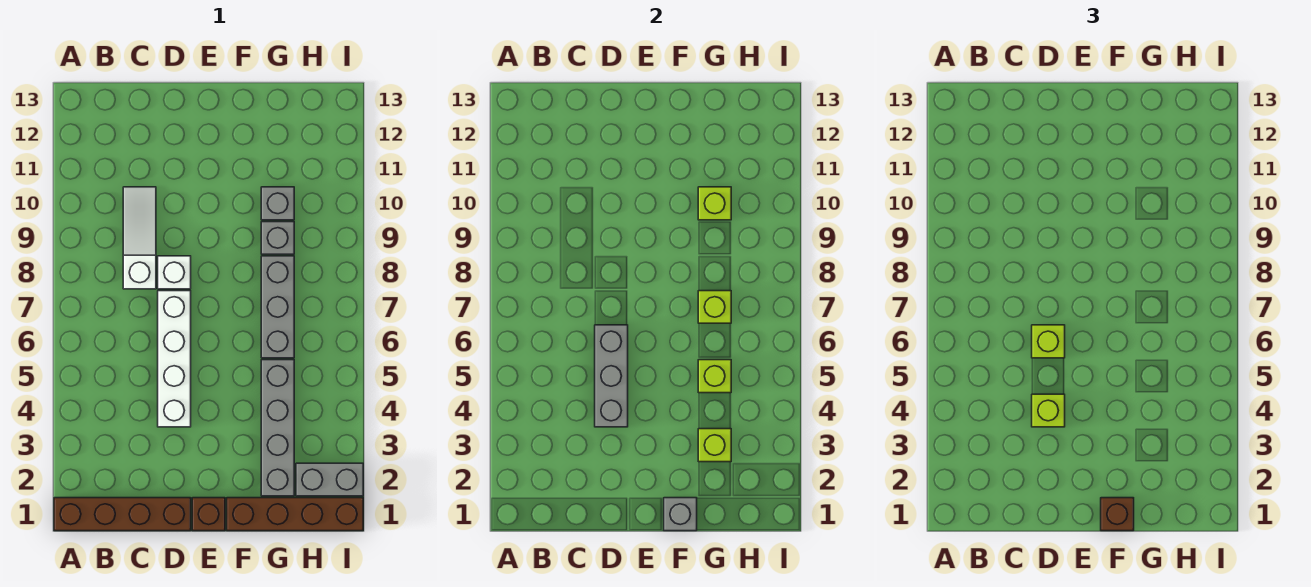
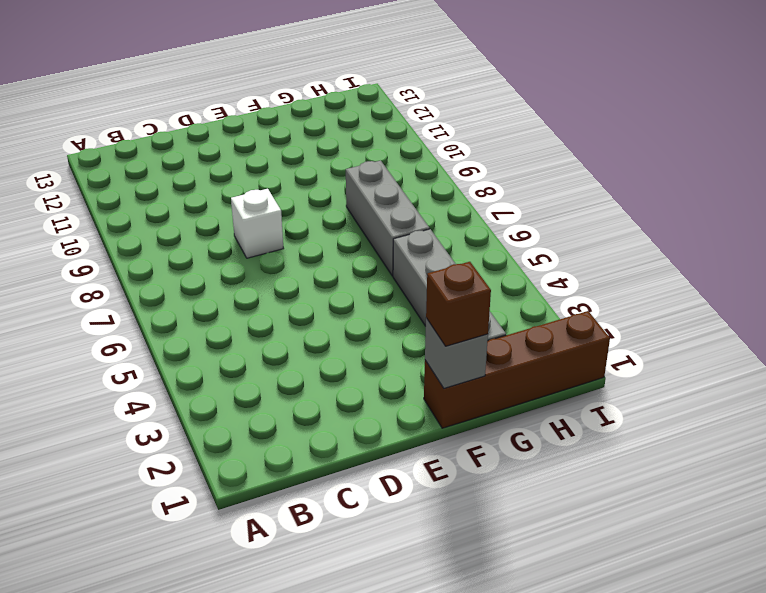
none -> brown brick A1:D1 level 1
none -> white slope C8:C10 level 1 top 8
none -> white brick D4:D7 level 1

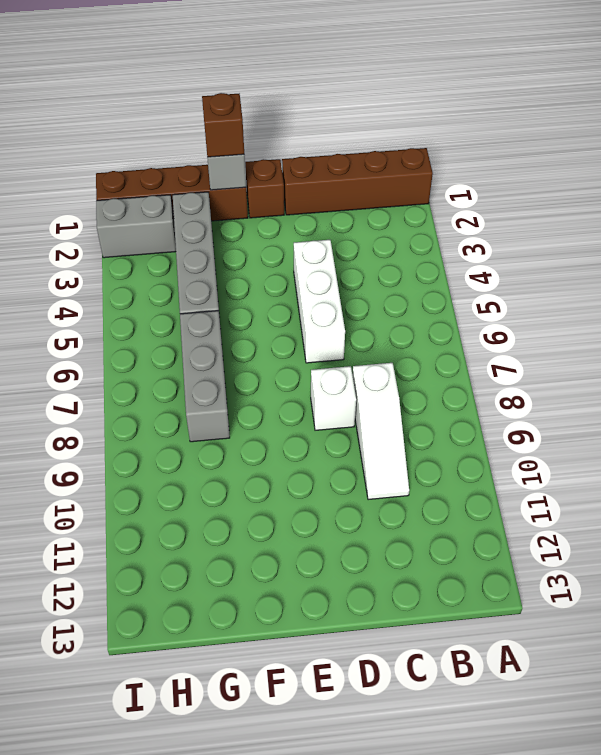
white brick D4:D6 level 1 -> white brick D4:D7 level 1
none -> grey brick G9 level 1
none -> grey brick G10 level 1
none -> grey brick D4:D6 level 2

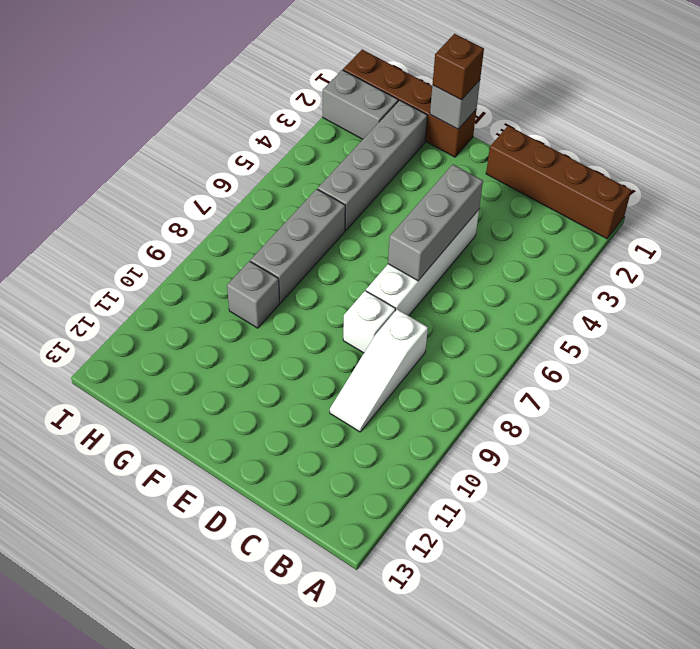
none -> brown brick E1 level 1
none -> grey brick G10 level 1
none -> lime brick G3 level 2

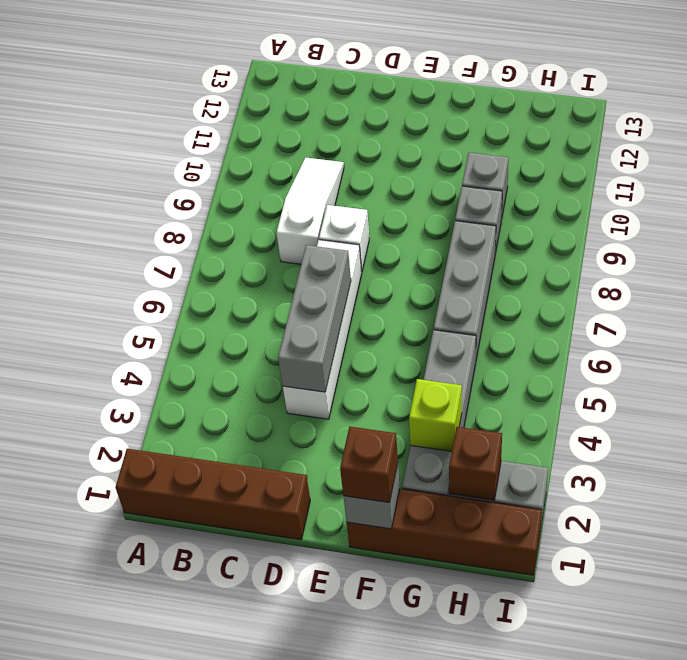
brown brick H2 level 2 -> brown brick E1 level 1
none -> lime brick G5 level 2
none -> lime brick G7 level 2
none -> lime brick G10 level 2

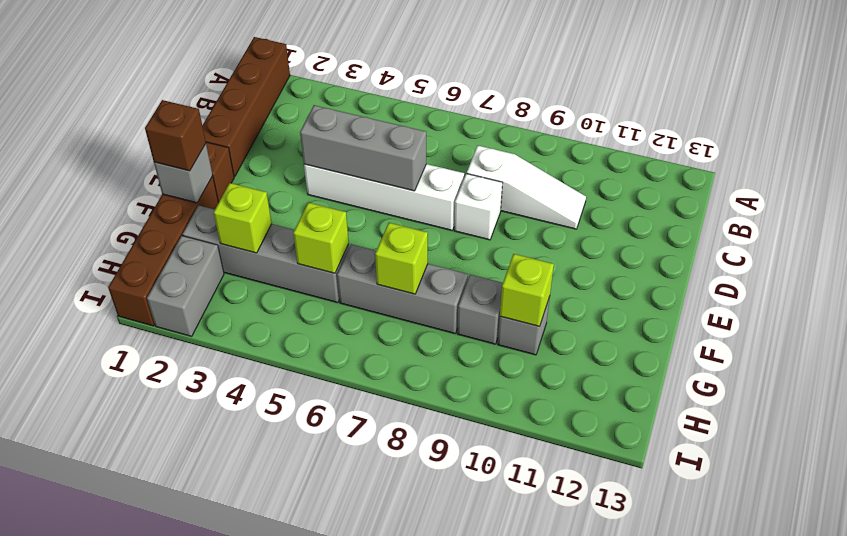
none -> lime brick D4 level 3
none -> lime brick D6 level 3

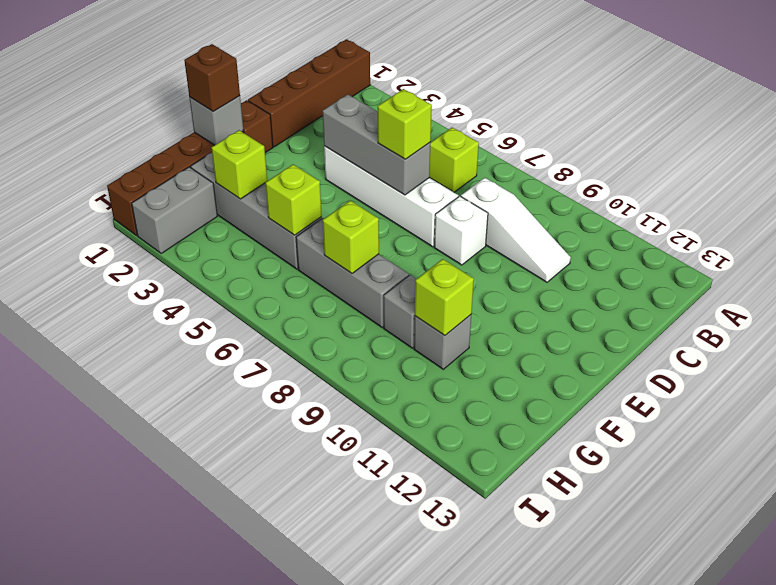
lime brick B6 level 1 -> lime brick D4 level 3

